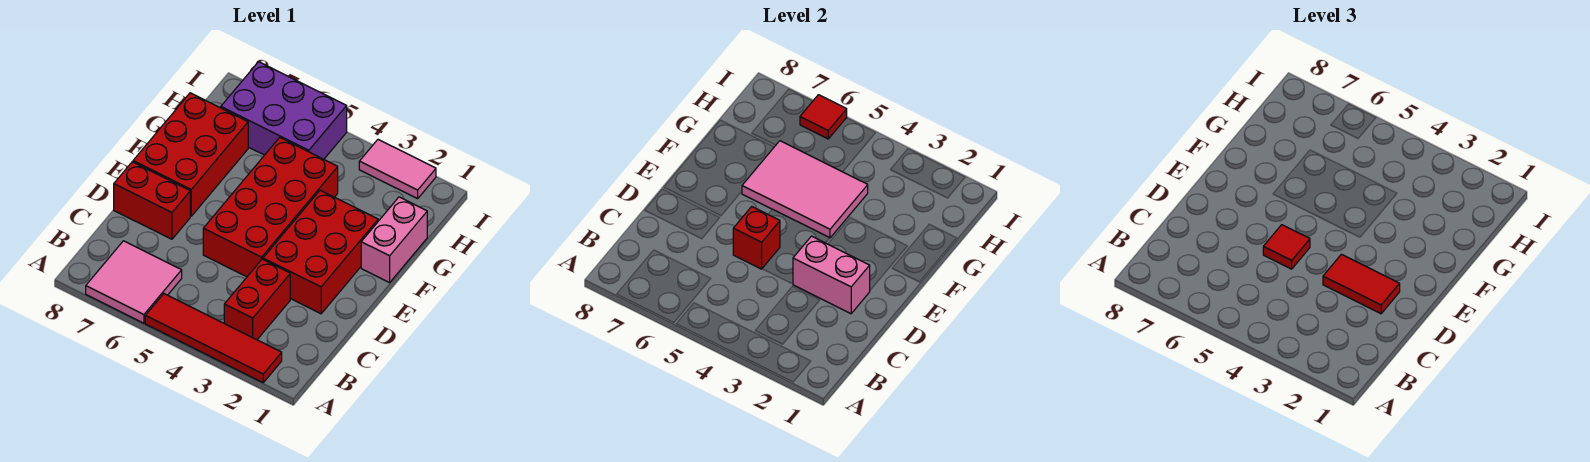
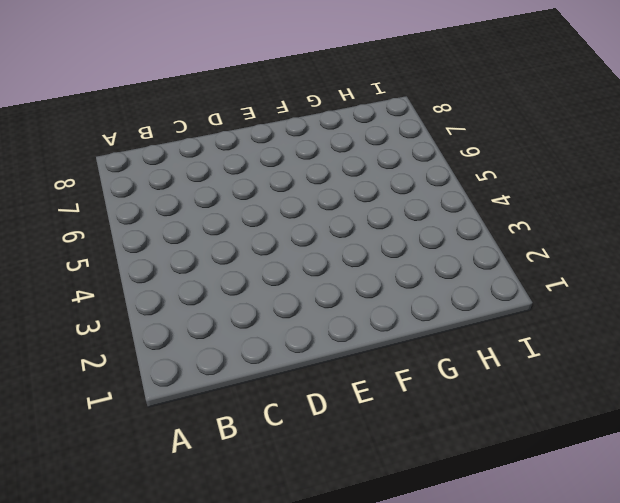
none -> red tile A2:A5 level 1
none -> pink tile A6:B7 level 1
none -> red brick B3:C3 level 1

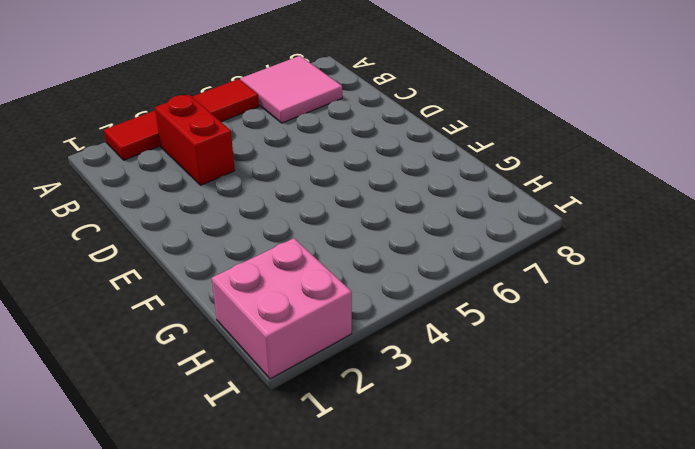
pink brick H1:I2 level 1 -> pink tile I2:I3 level 1
none -> red brick D2:F3 level 1
none -> red brick D4:G5 level 1
none -> red brick D7:D8 level 1

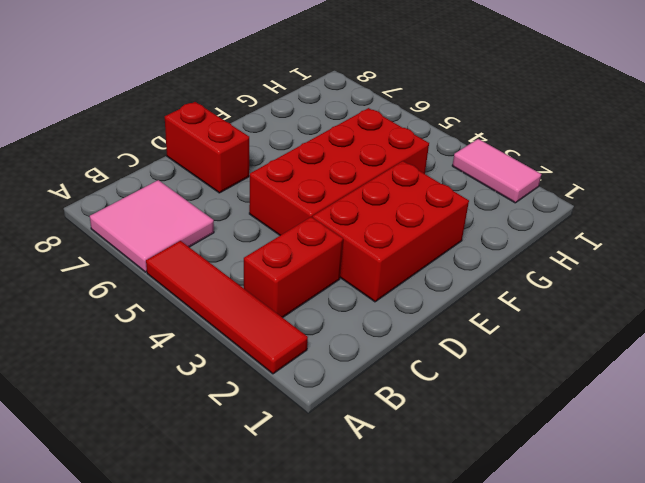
none -> red brick E7:G8 level 1
none -> pink brick F1:G1 level 1
none -> purple brick H5:I7 level 1

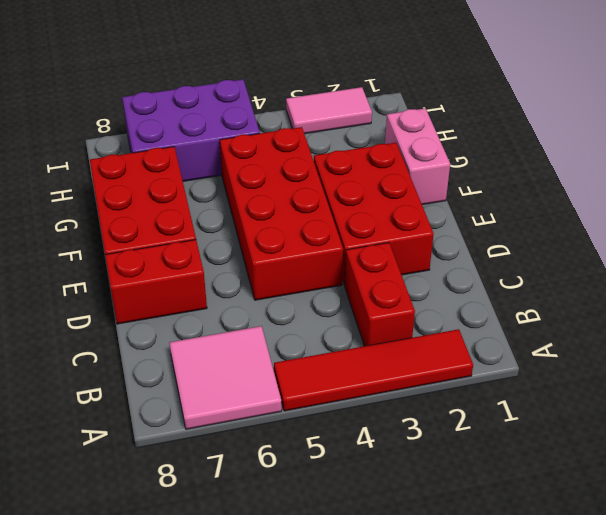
none -> pink brick D2:D3 level 2
none -> red brick D5 level 2
none -> pink tile F4:G6 level 2

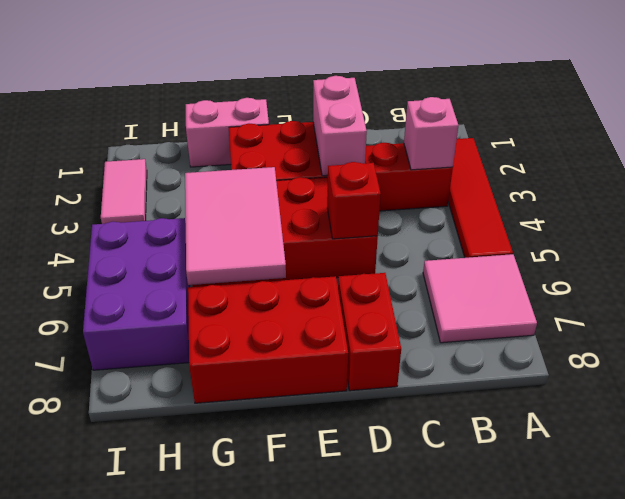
pink brick B3 level 2 -> none
none -> red tile I6 level 2
none -> red tile D2:D3 level 3
none -> red tile D5 level 3

